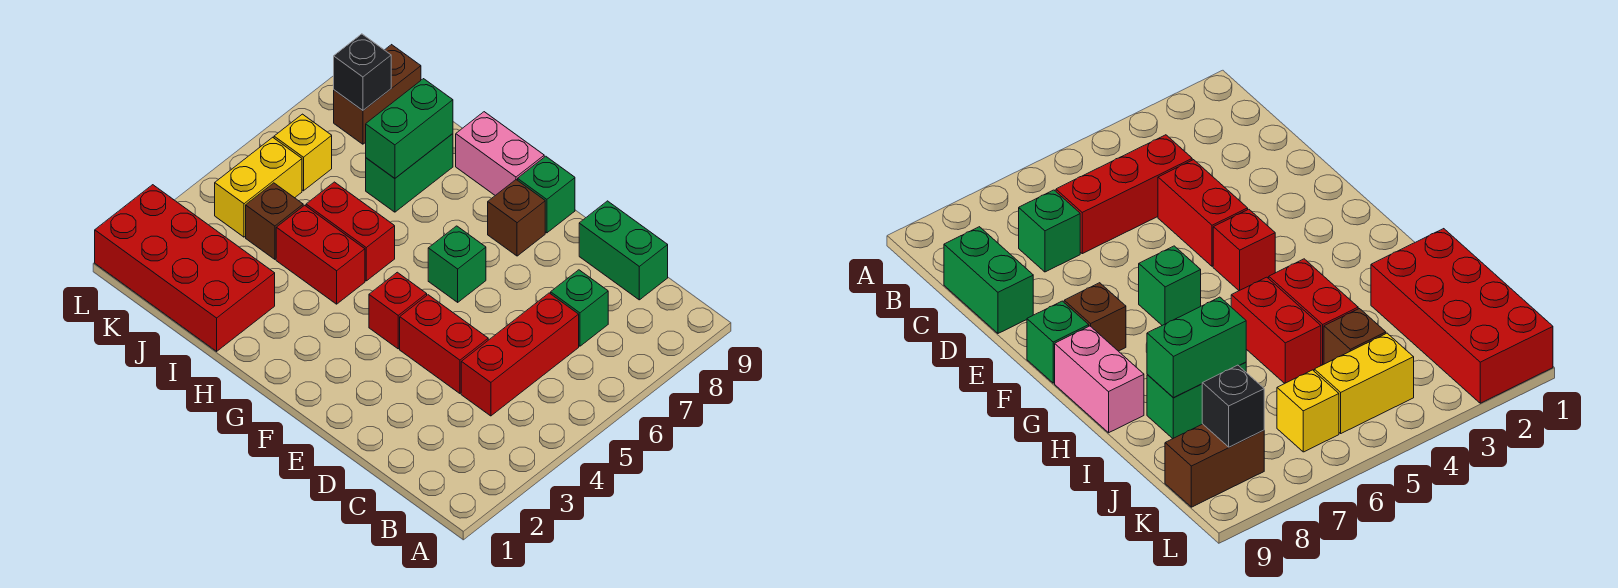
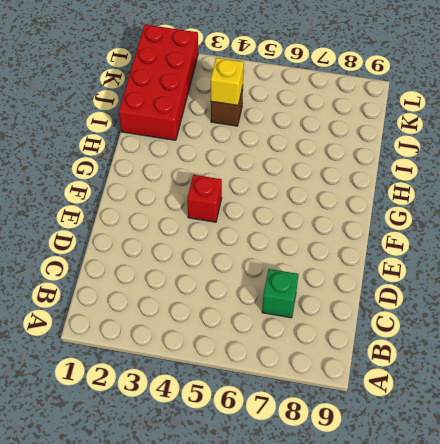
yellow brick J4 level 2 -> yellow brick K6 level 1
none -> red brick C4:C6 level 1
none -> green brick C9:D9 level 1
none -> red brick D4:E4 level 1

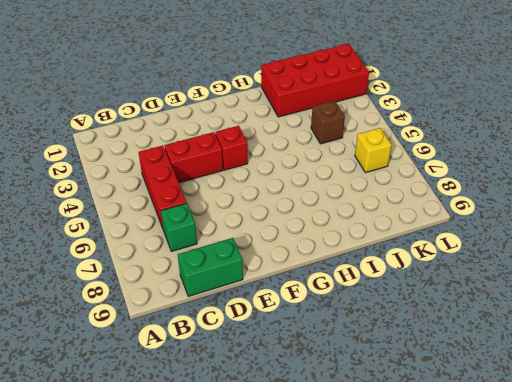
none -> green brick F6 level 1
none -> brown brick F8 level 1
none -> green brick F9 level 1

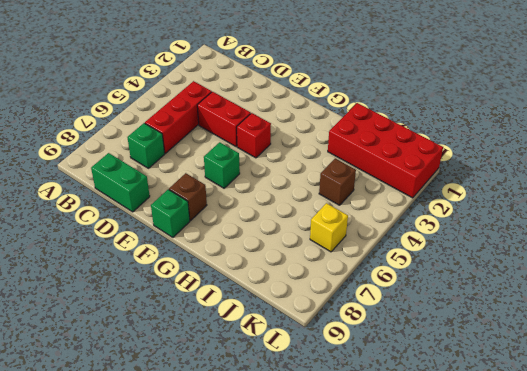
none -> pink brick G9:H9 level 1
none -> red brick H4:I4 level 1
none -> red brick H5:I5 level 1

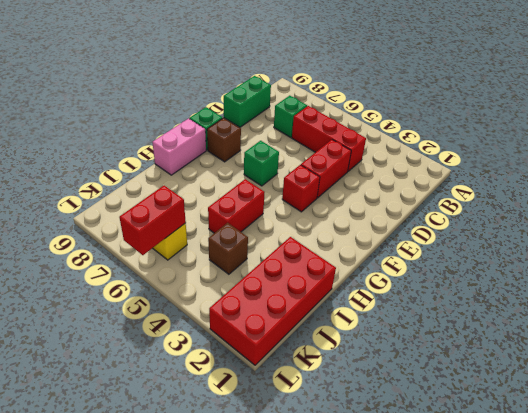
red brick K6:L6 level 2 -> red brick H4:I4 level 1
none -> green brick I7:I8 level 1
none -> yellow brick K4:K5 level 1
none -> brown brick K8:K9 level 1

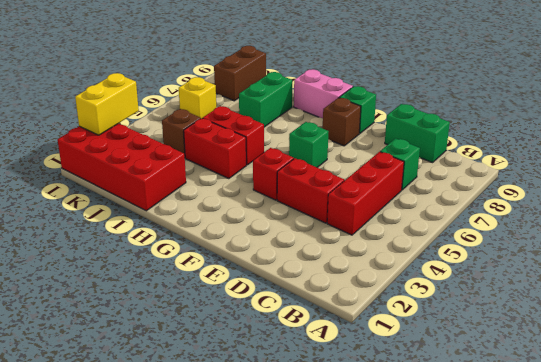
yellow brick L2:L3 level 2 -> yellow brick K4:K5 level 1
none -> green brick I7:I8 level 2
none -> black brick K8 level 2

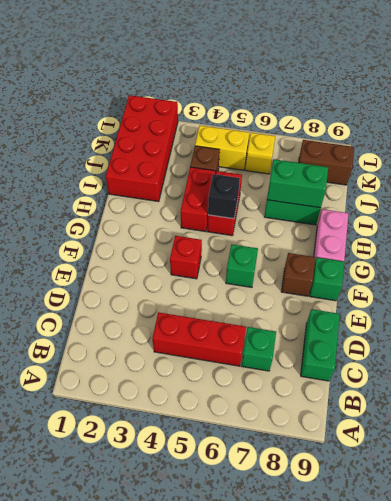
black brick H5 level 2 -> black brick K8 level 2
none -> red brick D4:E4 level 1

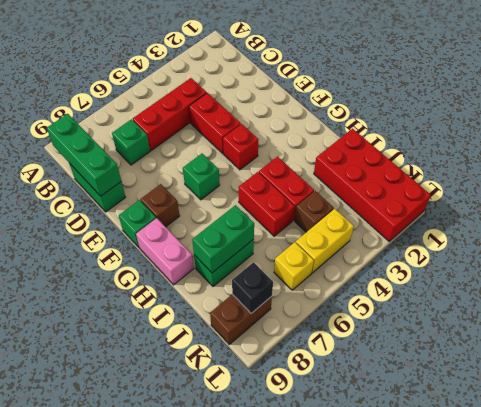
green brick B9:D9 level 2 -> none

